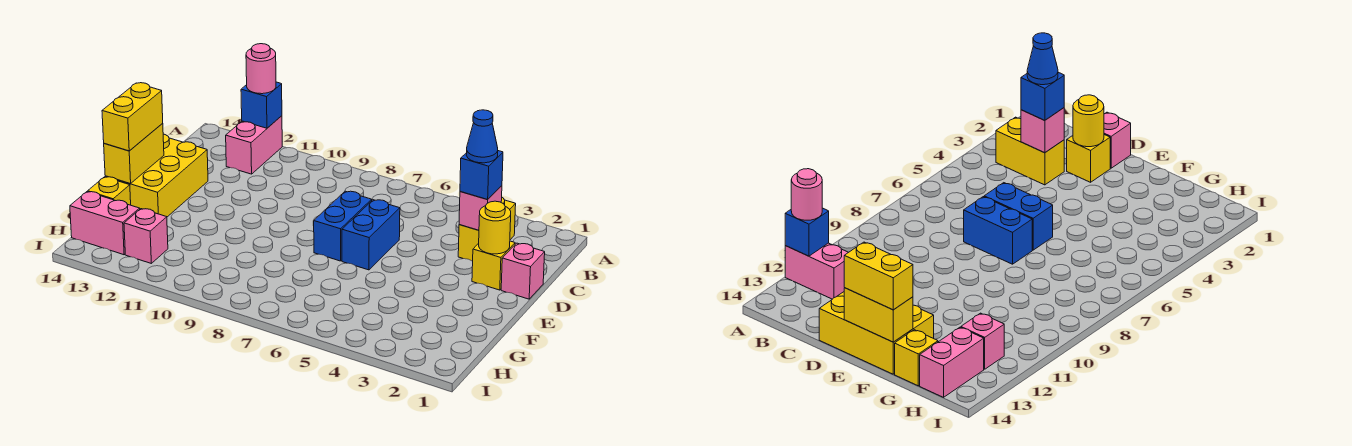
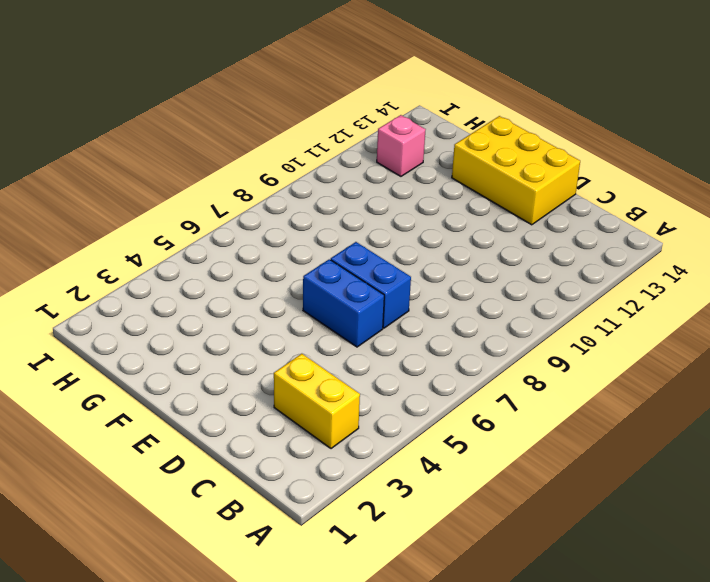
none -> pink brick A12:B12 level 1
none -> pink brick D1 level 1
none -> yellow brick D2 level 1

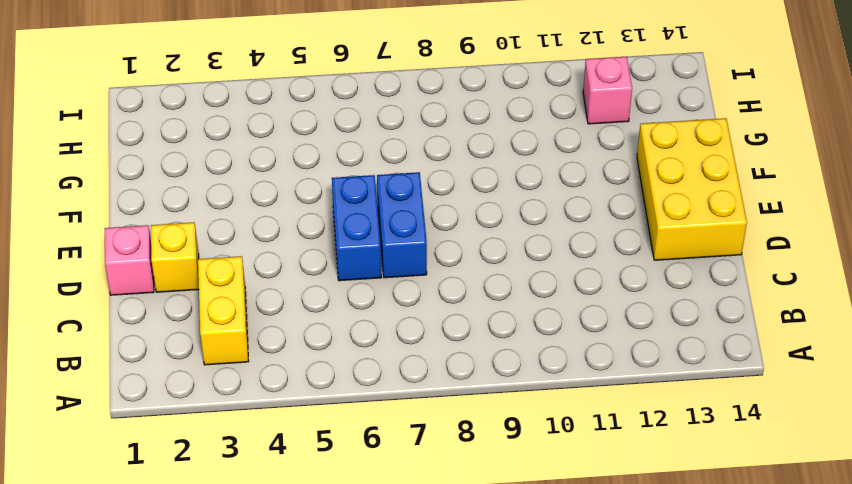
none -> pink brick A12:B12 level 1
none -> yellow brick G14 level 1
none -> pink brick H13:H14 level 1

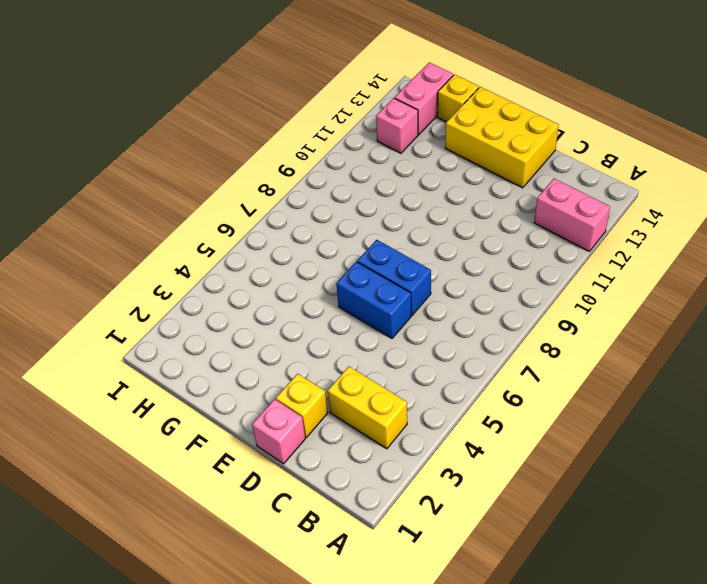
none -> blue brick A12 level 2
none -> pink brick C3 level 2
none -> yellow round brick D2 level 2

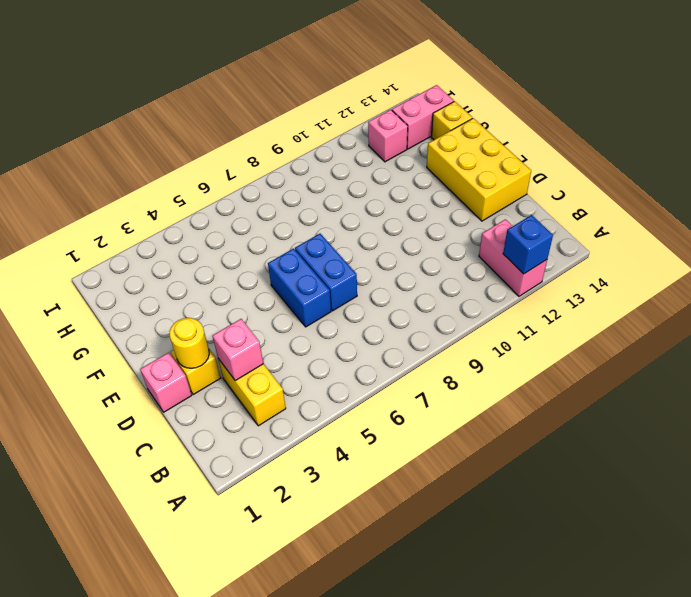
none -> yellow brick E14:F14 level 2
none -> pink round brick A12 level 3
none -> blue brick C3 level 3

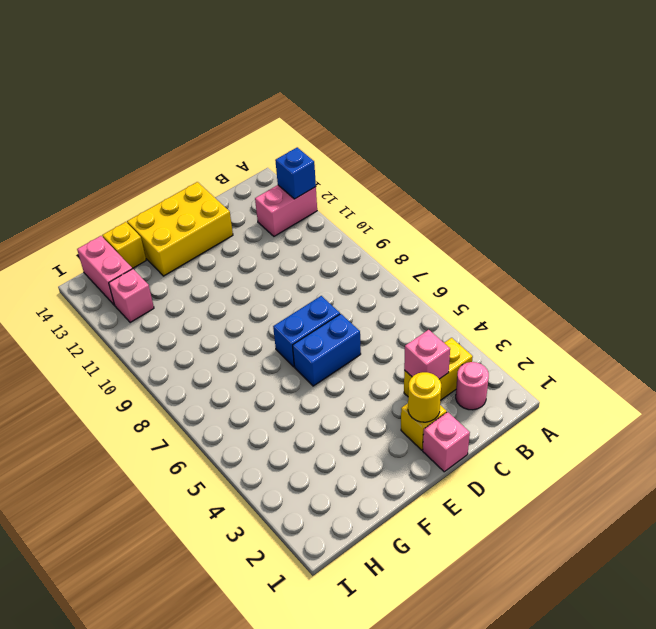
pink round brick B2 level 1 -> pink round brick A12 level 3
none -> yellow brick E14:F14 level 2
none -> blue brick C3 level 3
none -> yellow brick E14:F14 level 3

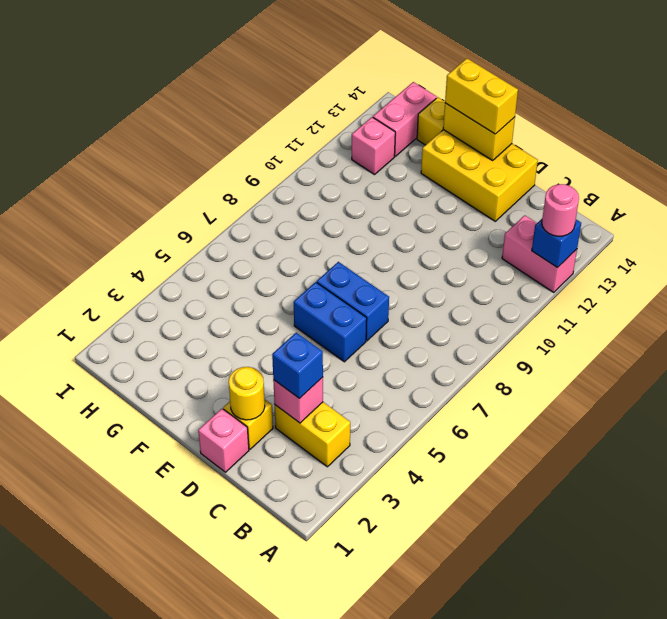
none -> blue cone C3 level 4

